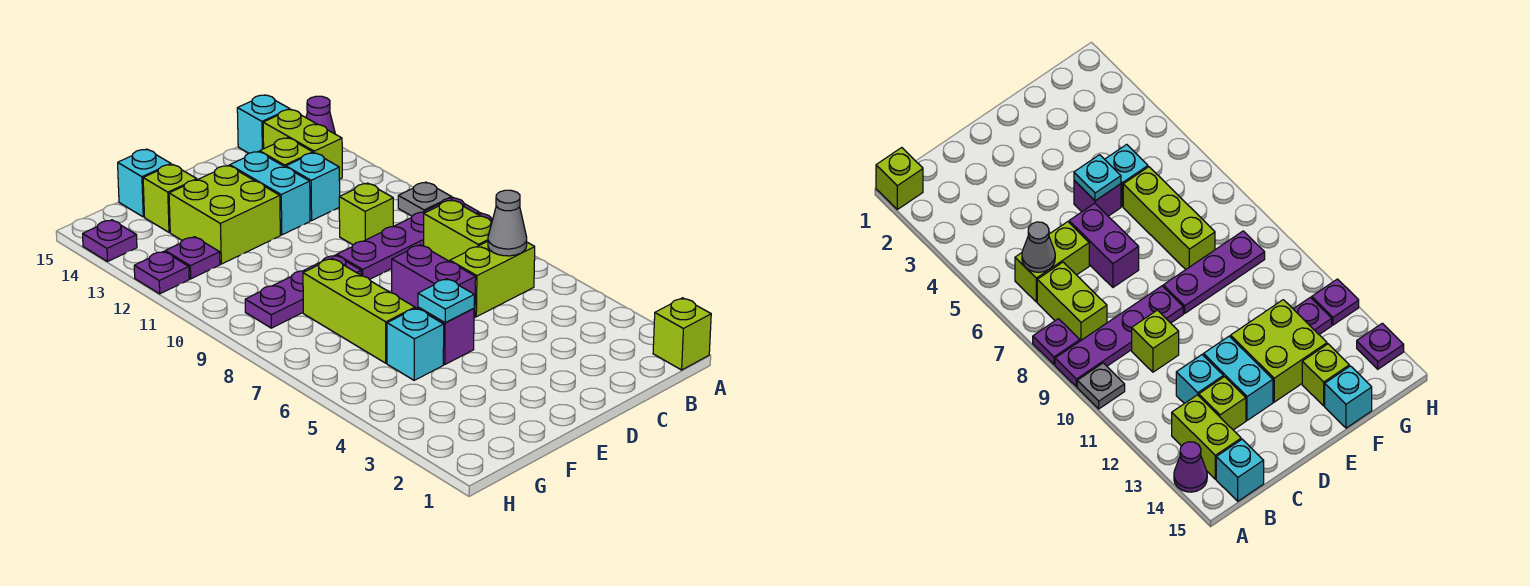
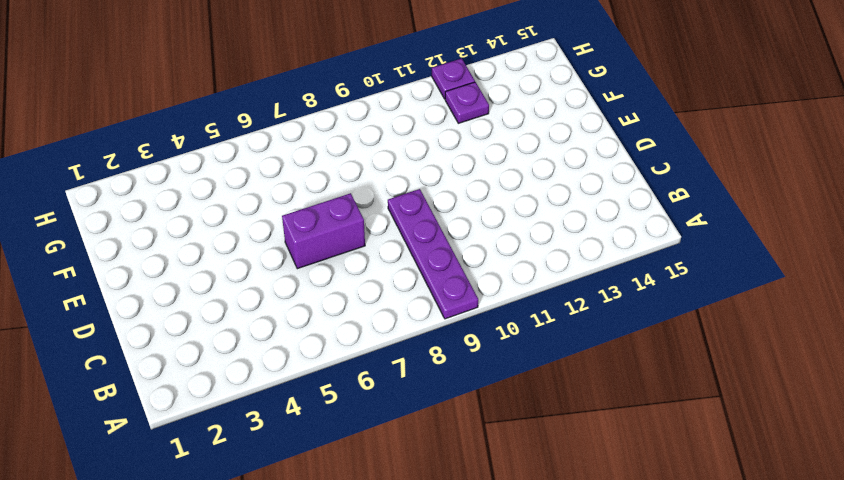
none -> lime brick A1 level 1
none -> purple plate A8 level 1
none -> grey plate A10 level 1

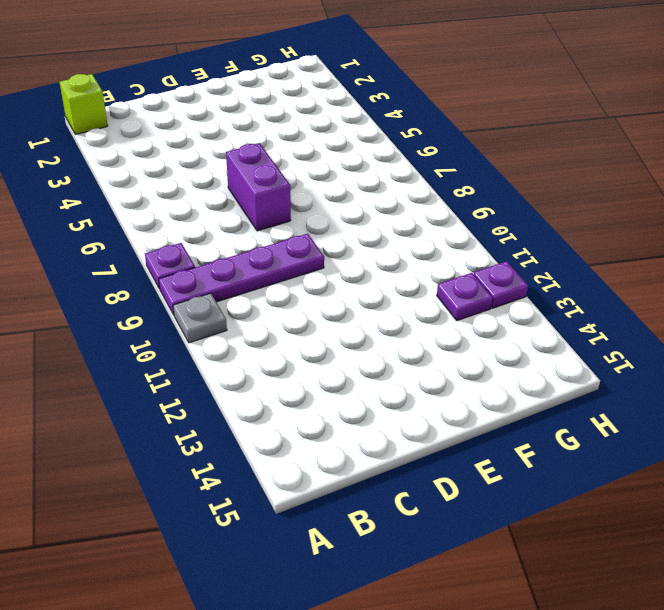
none -> purple cone A14 level 1
none -> lime brick B6:C6 level 1
none -> lime brick B7:B8 level 1

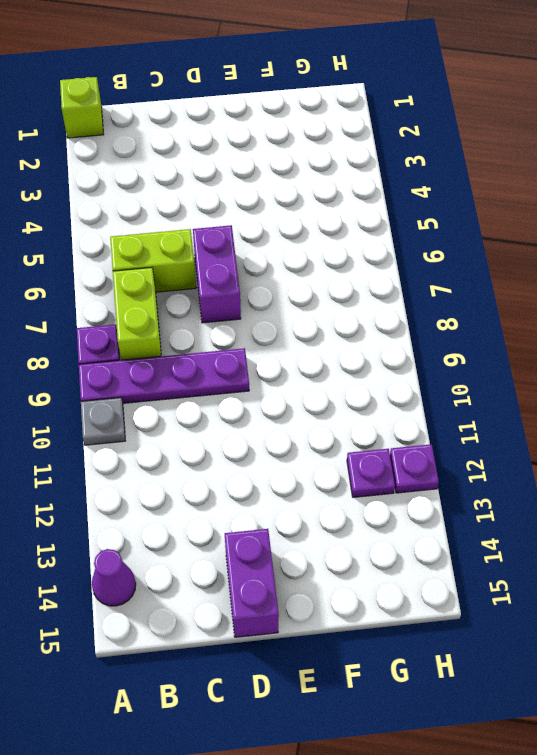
purple brick D14:D15 level 1 -> none
none -> lime brick B13:B14 level 1
none -> cyan brick B15 level 1
none -> lime brick C10 level 1

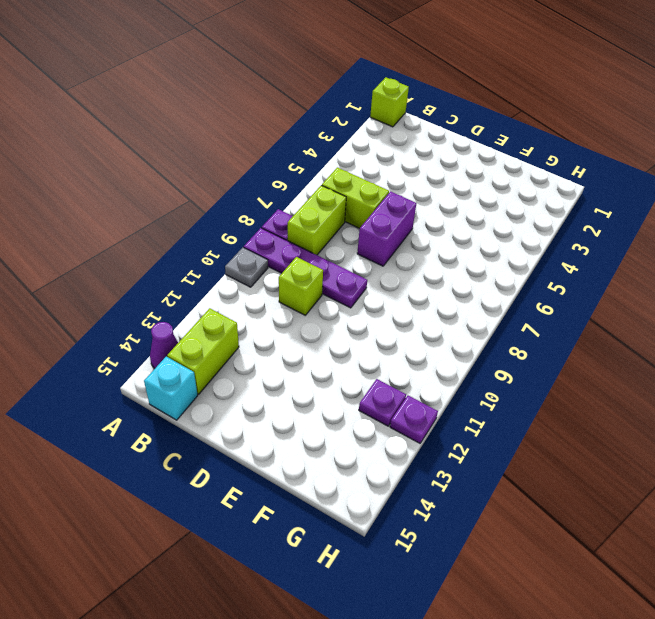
none -> cyan brick C12 level 1
none -> lime brick C13 level 1
none -> cyan brick D12:D13 level 1

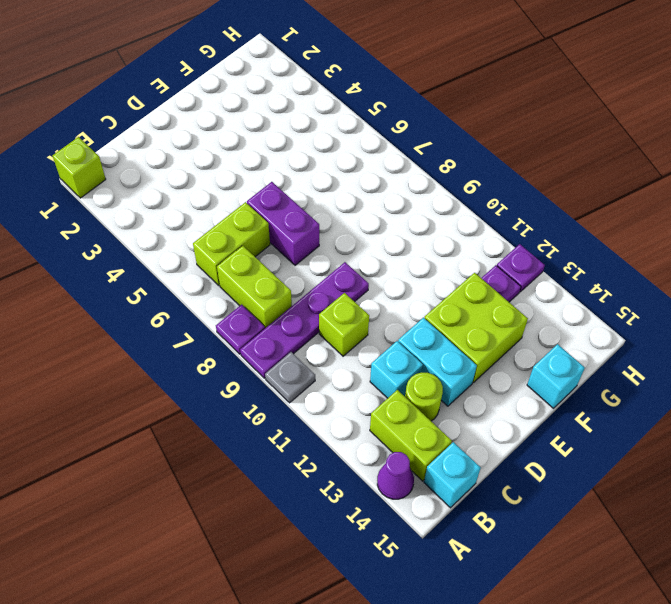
lime round brick C13 level 1 -> lime brick C13 level 1
none -> purple brick E5 level 1
none -> purple plate E9:G9 level 1
none -> cyan brick F5 level 1

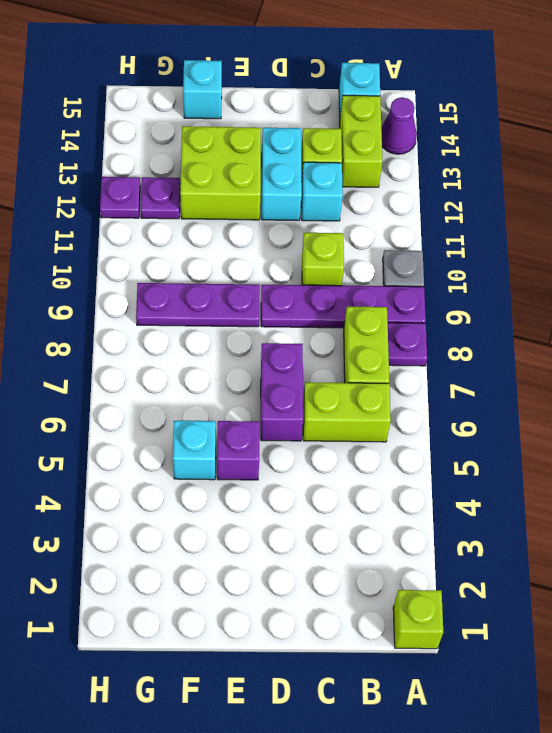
none -> lime brick F6:F8 level 1
none -> lime brick F14 level 1
none -> purple plate H14 level 1

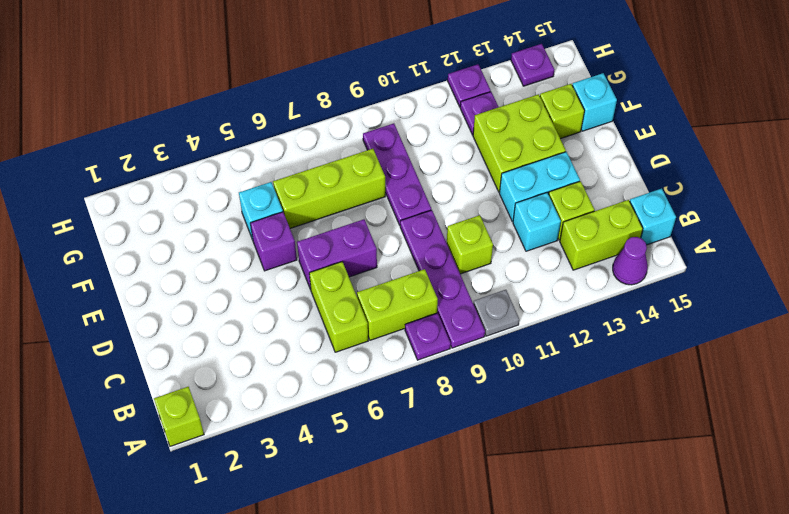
none -> grey cone B6 level 2
none -> cyan plate E5 level 2

